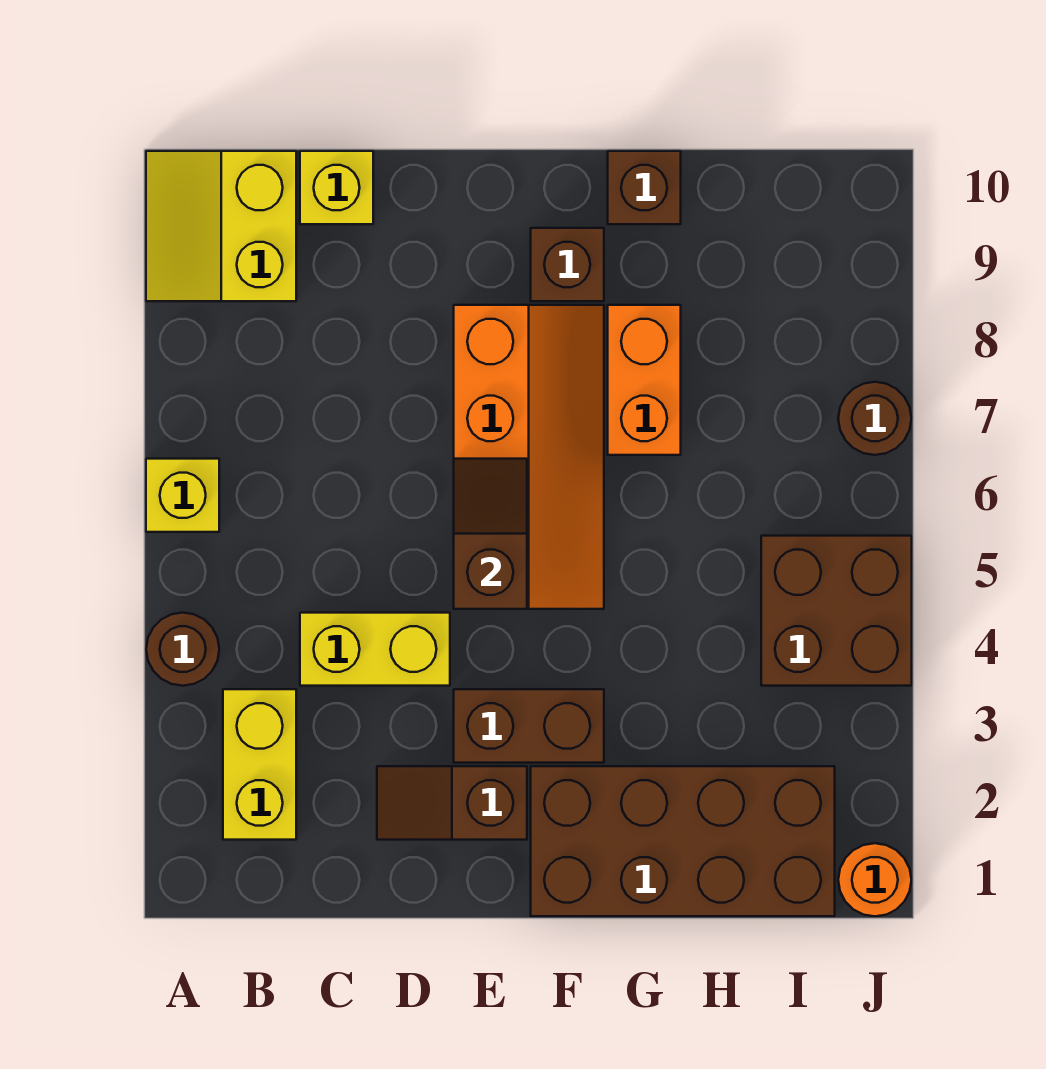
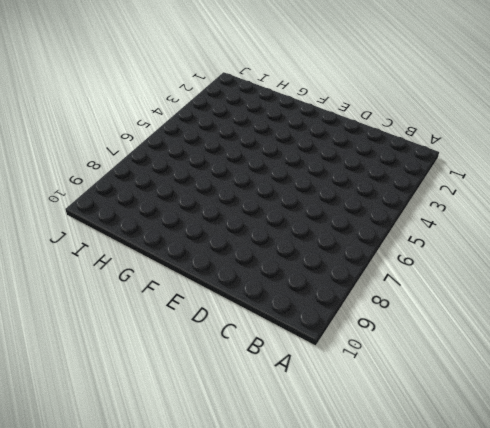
none -> brown round brick A4 level 1
none -> yellow brick A6 level 1
none -> yellow slope A9:B10 level 1 top B

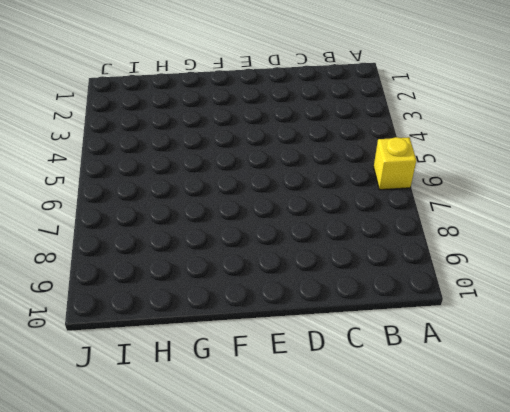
none -> brown round brick A4 level 1
none -> yellow slope A9:B10 level 1 top B
none -> yellow brick B2:B3 level 1

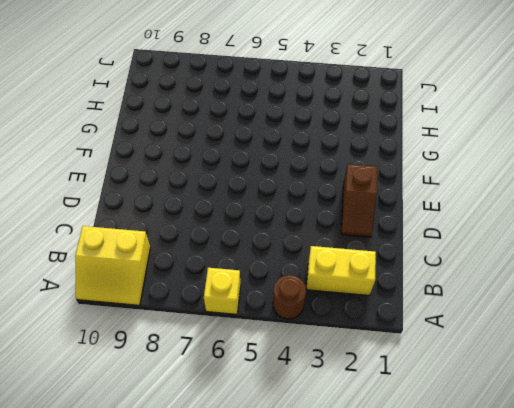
none -> yellow brick C4:D4 level 1
none -> yellow brick C10 level 1
none -> brown brick E3:F3 level 1

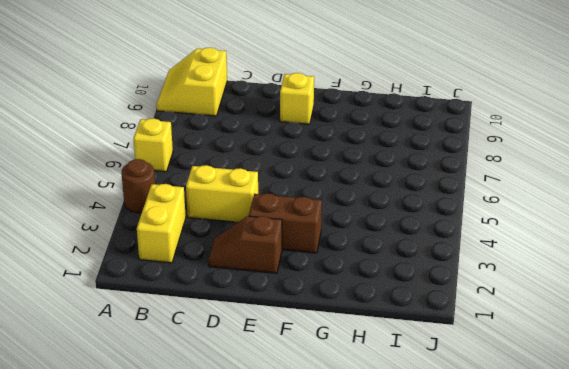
yellow brick E9 level 1 -> yellow brick C10 level 1
none -> orange slope E5:F8 level 1 top E
none -> brown brick F1:I2 level 1
none -> brown brick F9 level 1

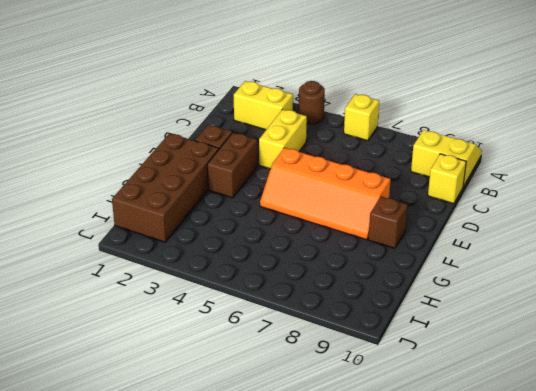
none -> orange brick G7:G8 level 1
none -> brown brick G10 level 1
none -> brown brick I4:J5 level 1

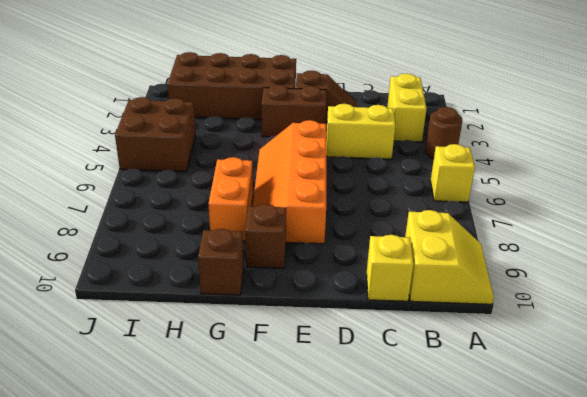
none -> orange round brick J1 level 1
none -> brown round brick J7 level 1
none -> brown slope E5:E6 level 2 top 5

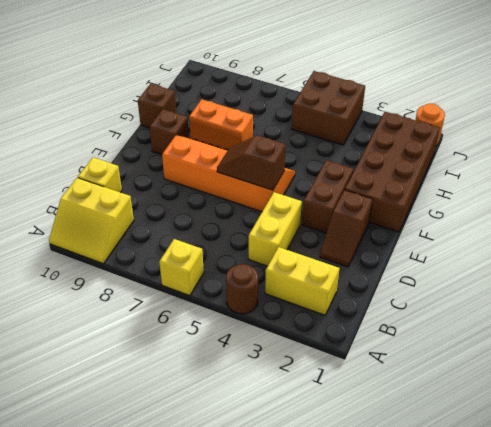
none -> brown round brick J7 level 1

